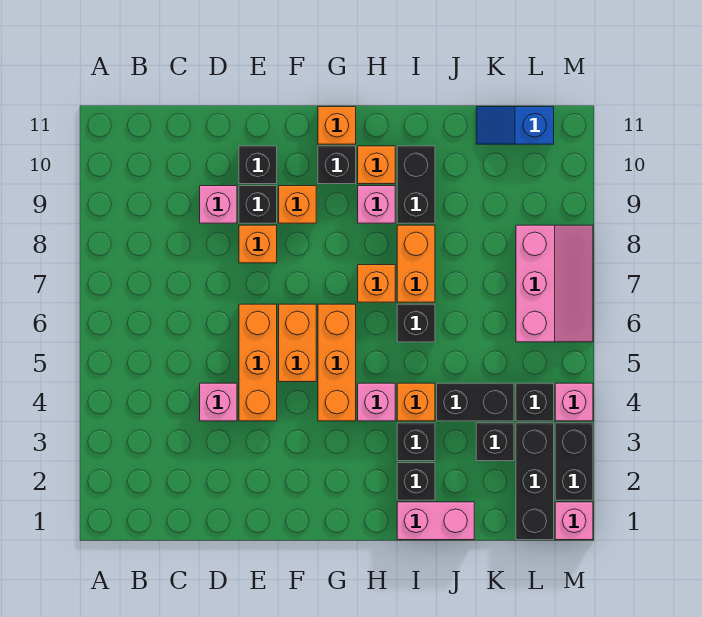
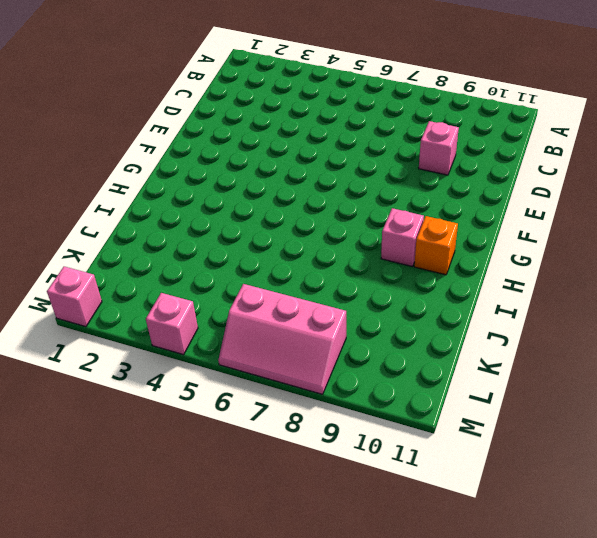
none -> pink brick D4 level 1
none -> orange brick E4:E6 level 1
none -> orange brick E8 level 1
none -> black brick E9 level 1

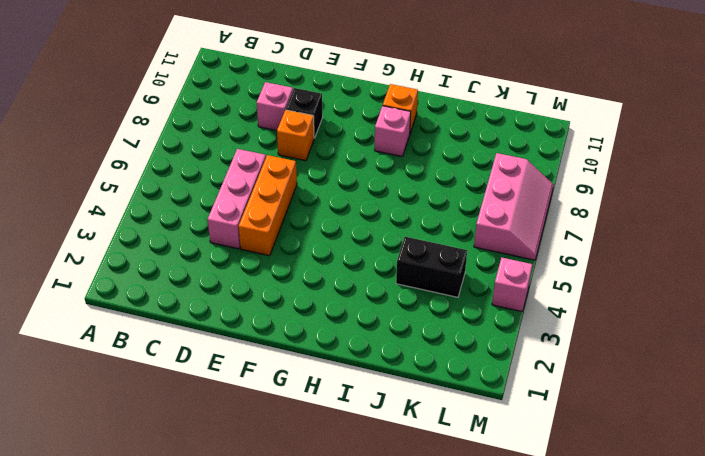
pink brick D4:D6 level 1 -> pink brick D4 level 1
none -> black brick E10 level 1
none -> orange brick F5:F6 level 1
none -> orange brick F9 level 1
none -> orange brick G4:G6 level 1

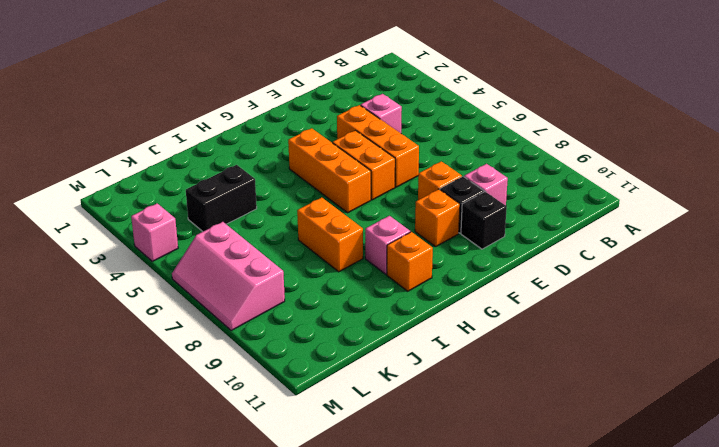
none -> black brick G10 level 1
none -> orange brick G11 level 1
none -> pink brick H4 level 1
none -> orange brick H7 level 1

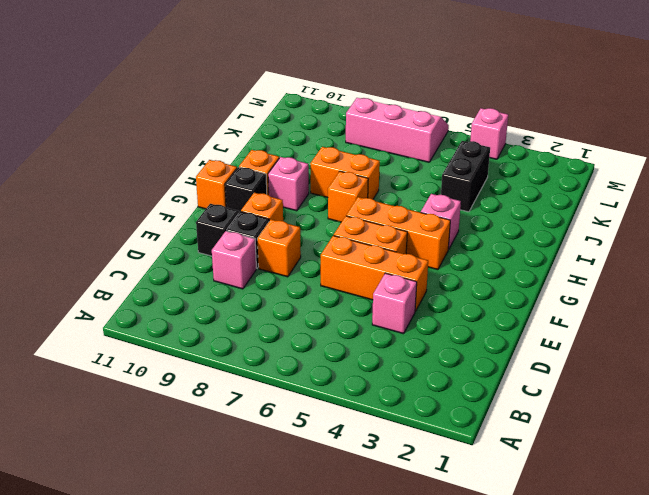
none -> pink brick I1:J1 level 1
none -> black brick I2 level 1
none -> black brick I3 level 1
none -> orange brick I4 level 1

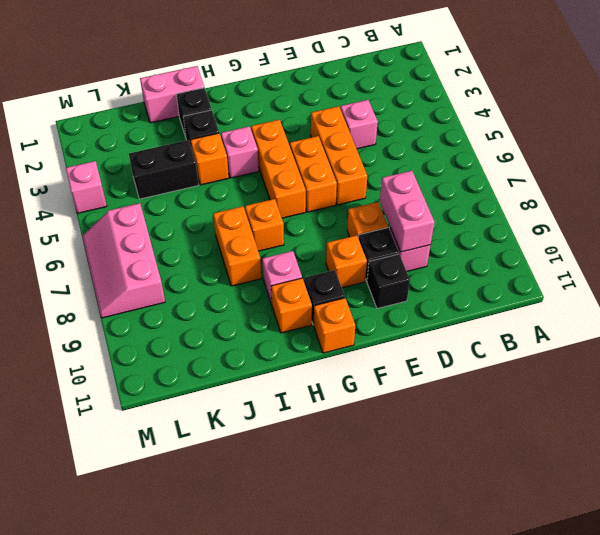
pink brick D8:D9 level 2 -> none
none -> black brick I6 level 1
none -> black brick I9:I10 level 1
none -> black brick K3 level 1
none -> blue slope K11:L11 level 1 top L

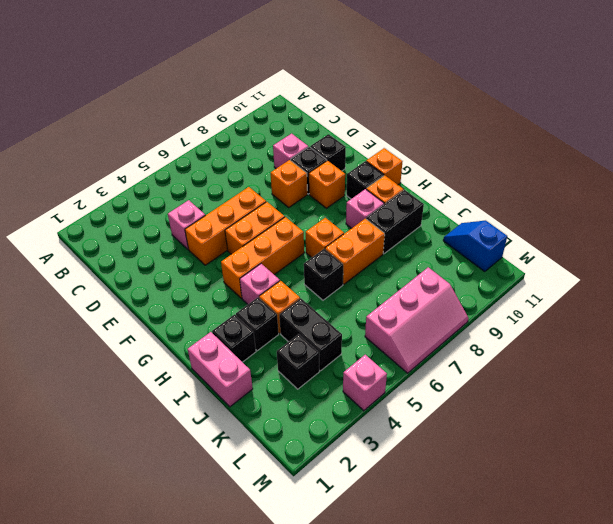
none -> black brick L1:L3 level 1
none -> black brick L4 level 1
none -> pink brick M1 level 1
none -> black brick M2:M3 level 1

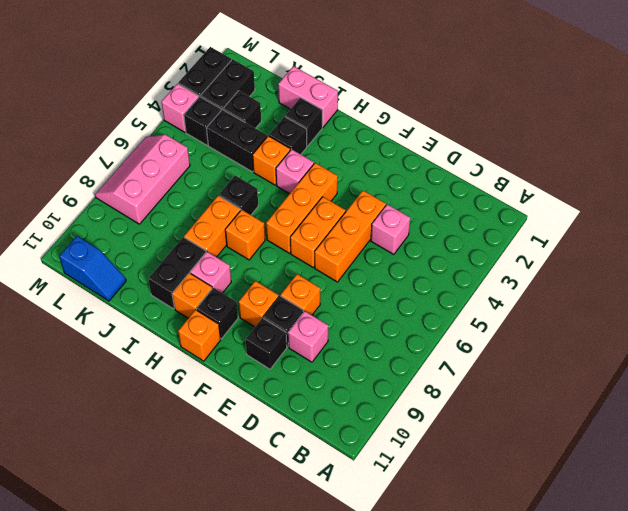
black brick L2:L3 level 1 -> black brick L1:L3 level 1
none -> pink brick M1 level 1

